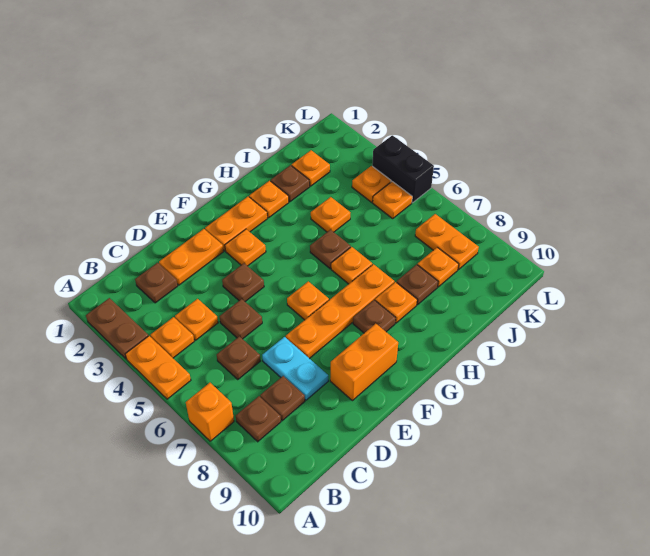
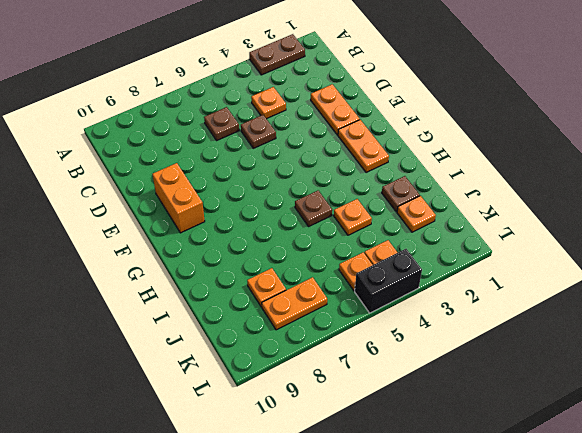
none -> orange plate A4:A5 level 1
none -> orange brick A7 level 1
none -> orange plate B4 level 1
none -> brown plate B8 level 1

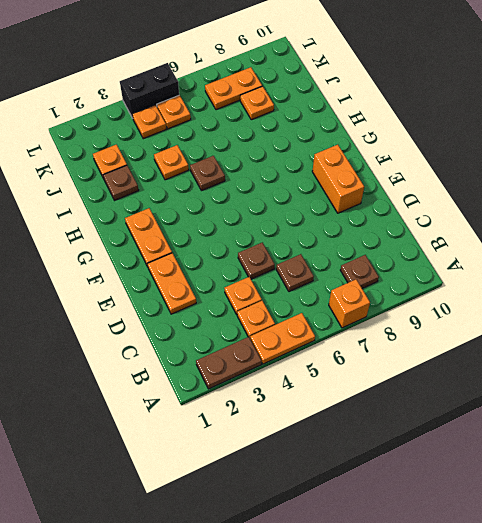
none -> brown plate C2 level 1
none -> brown plate C8 level 1
none -> cyan plate D7:D8 level 1
none -> brown plate E4 level 1

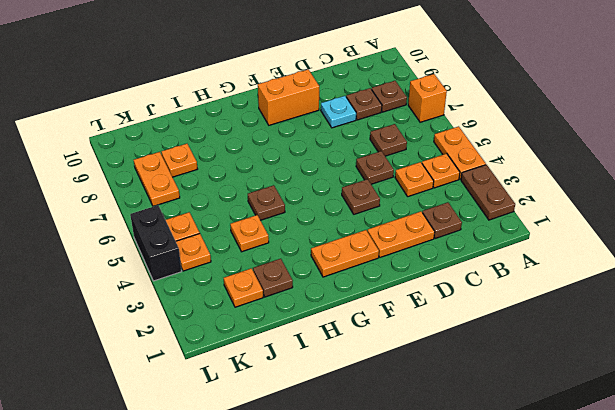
cyan plate D8 level 1 -> cyan plate D7:D8 level 1
none -> orange plate E7:H7 level 1
none -> orange plate F3 level 1
none -> orange plate F6 level 1
none -> brown plate G8 level 1

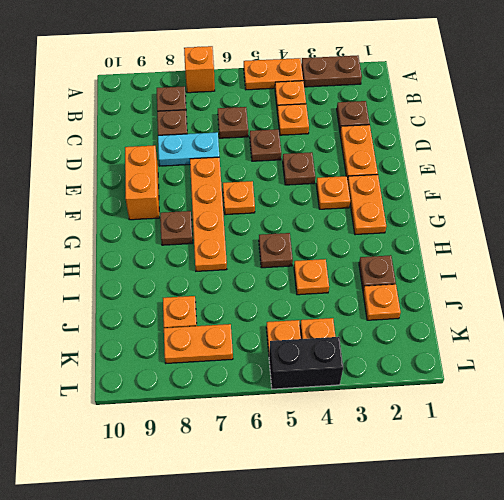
none -> orange plate H2 level 1
none -> orange plate H6 level 1
none -> orange plate H8 level 1
none -> brown plate I8 level 1

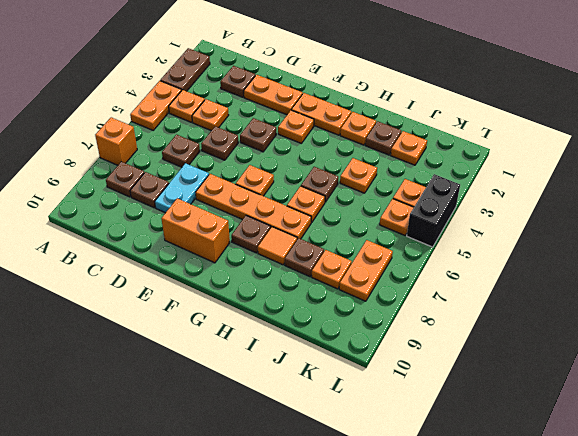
orange tile H8 level 1 -> orange plate H8 level 1

